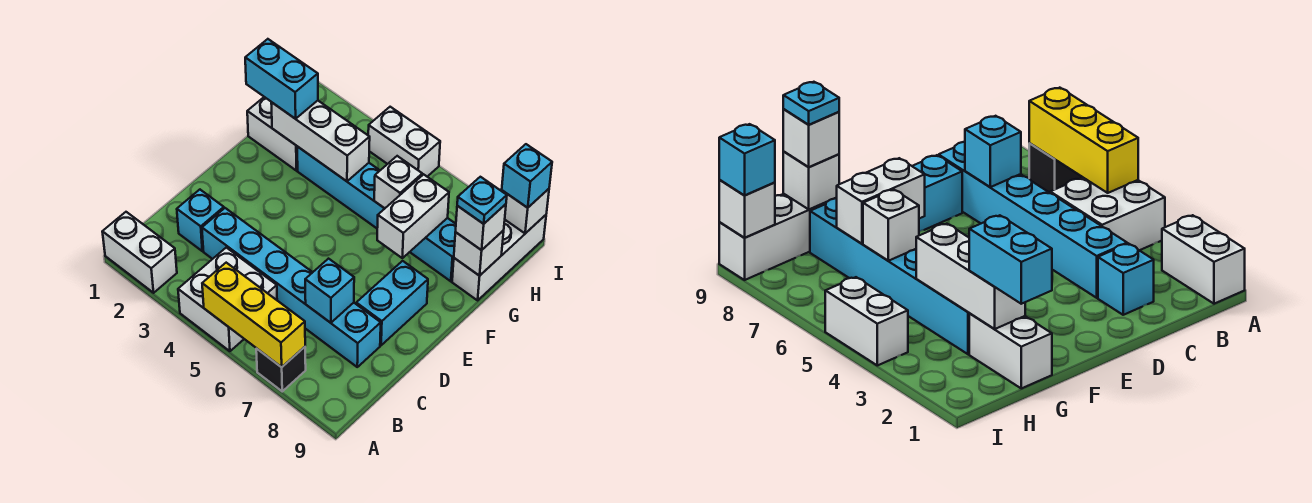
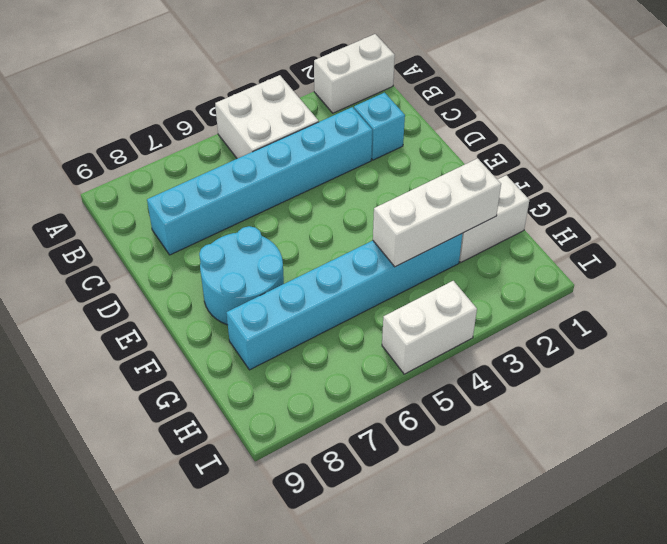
cyan round brick E7:F8 level 1 -> cyan brick D8:E8 level 1
none -> black brick A7 level 1
none -> white brick G9:I9 level 1
none -> yellow brick A5:A7 level 2

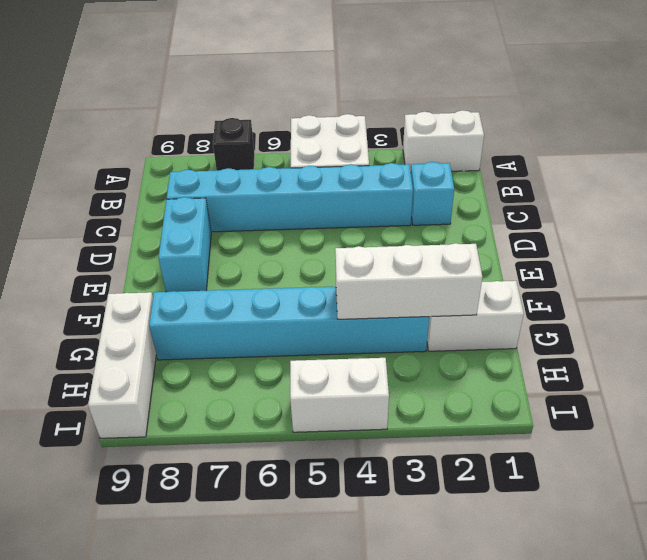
none -> yellow brick A5:A7 level 2
none -> cyan brick C7 level 2
none -> white brick F7:G7 level 2

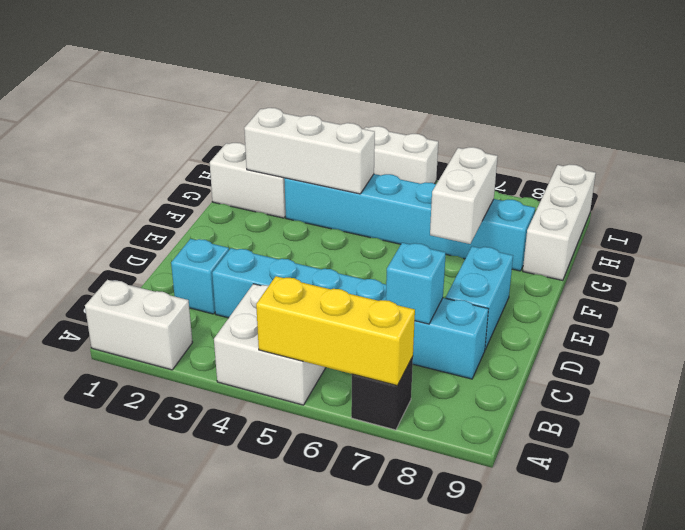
none -> white brick G6 level 2
none -> white brick G9 level 2
none -> white brick I9 level 2

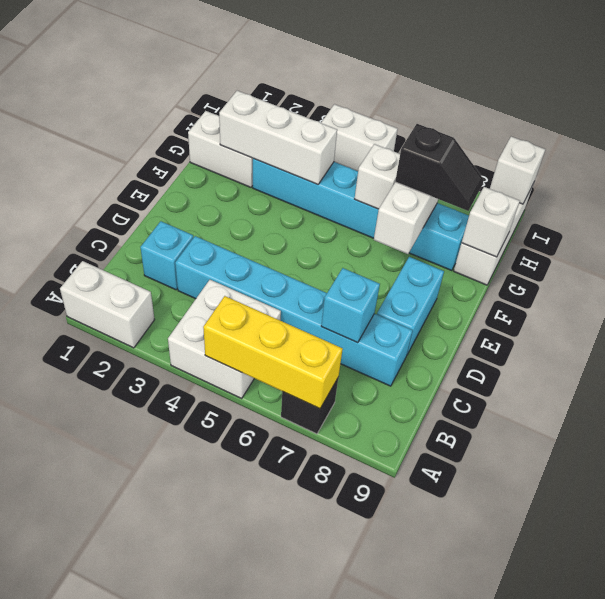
black slope G7:G8 level 3 top 7 -> none
none -> cyan brick G1:G2 level 3
none -> white brick G9 level 3
none -> cyan brick I9 level 3

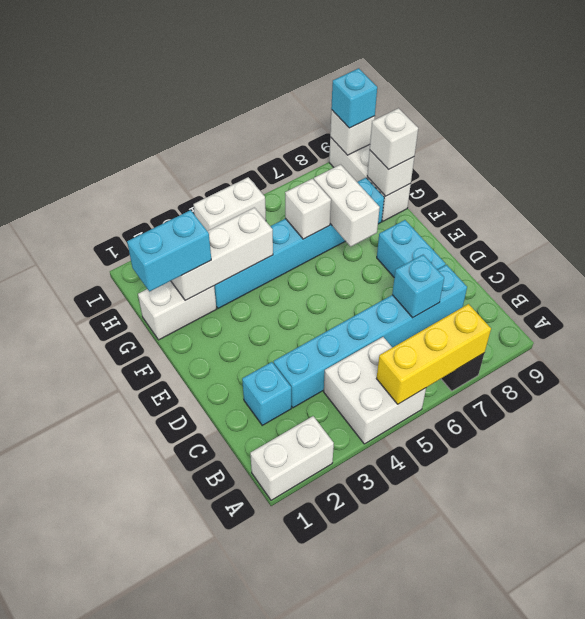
none -> cyan plate G9 level 4

